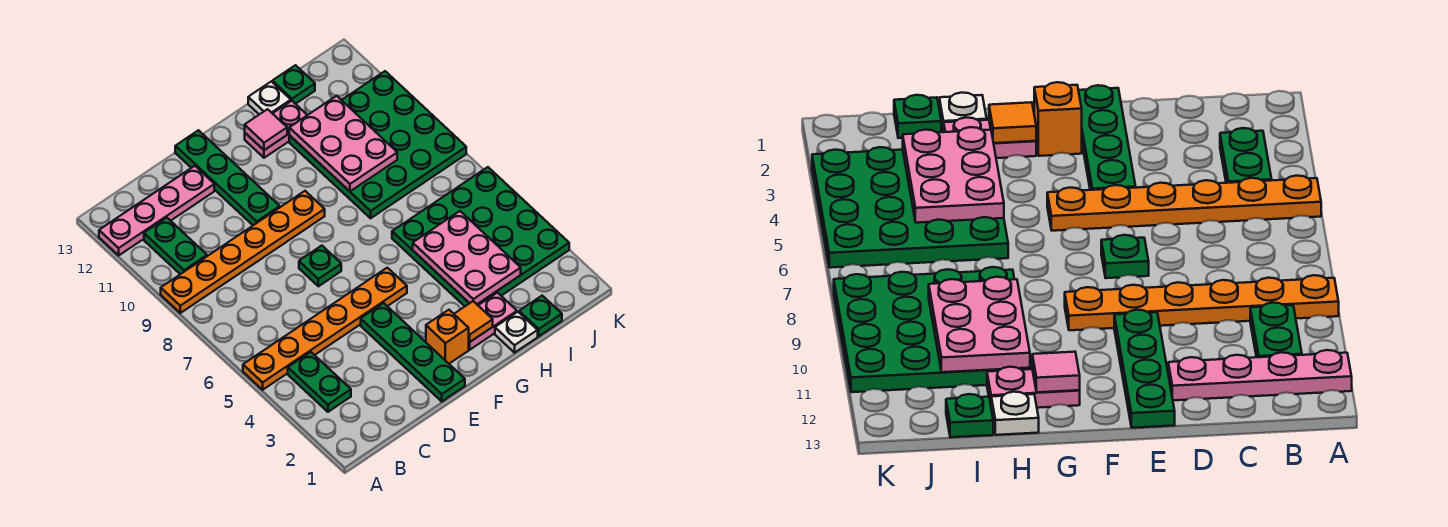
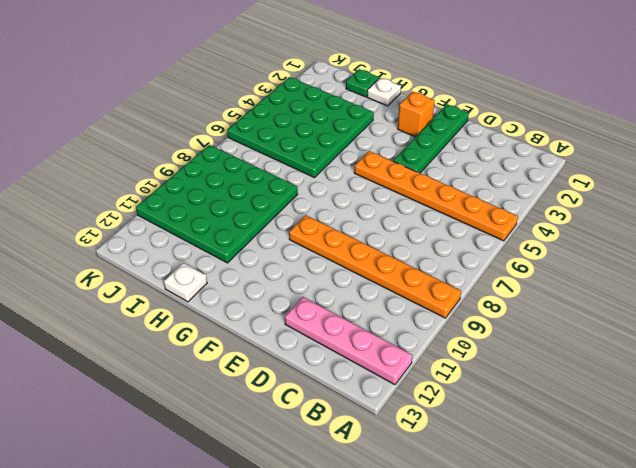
none -> green plate B3:B4 level 1
none -> green plate B10:B11 level 1
none -> green plate E7 level 1

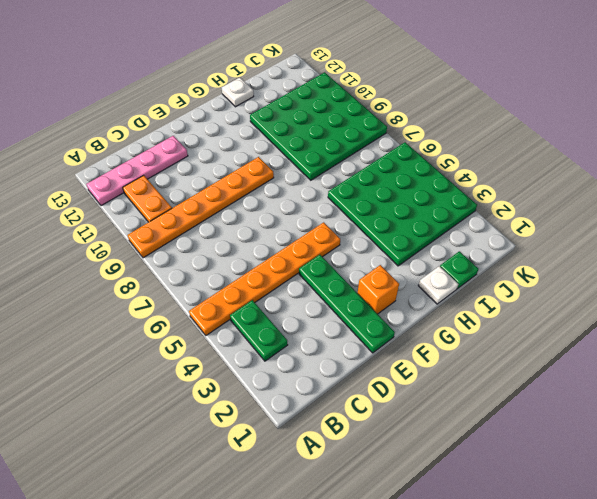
orange plate B10:B11 level 1 -> green plate B10:B11 level 1
none -> green plate E7 level 1
none -> green plate E10:E13 level 1
none -> pink plate G2:H2 level 1

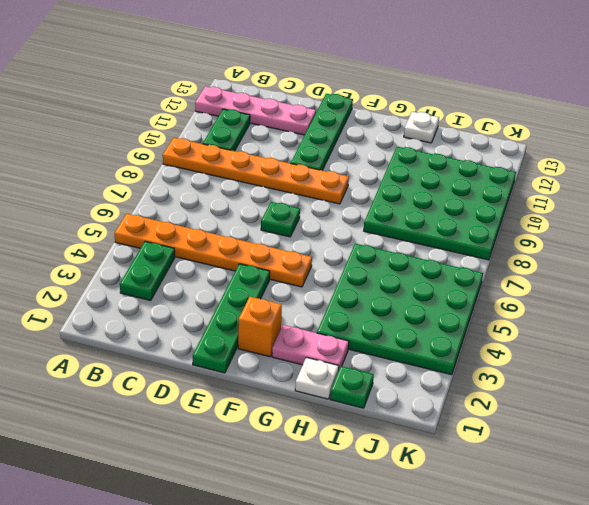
none -> pink plate G12:H12 level 1
none -> green plate I13 level 1
none -> orange tile G2 level 2

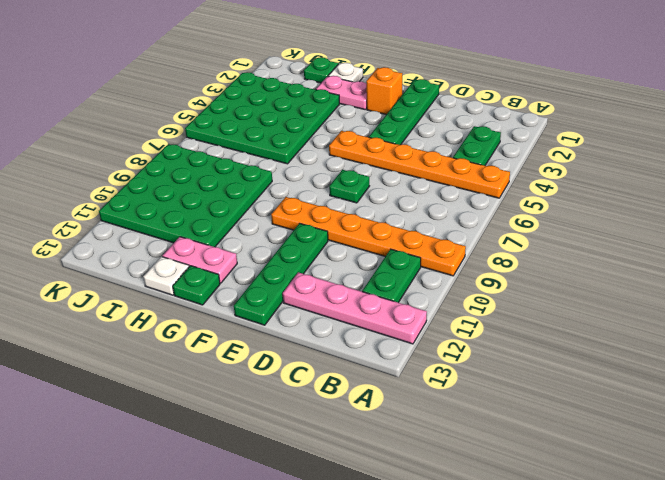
green plate G13 level 1 -> green plate I13 level 1
none -> orange tile G2 level 2
none -> pink tile G12 level 2
none -> pink plate H3:I5 level 2

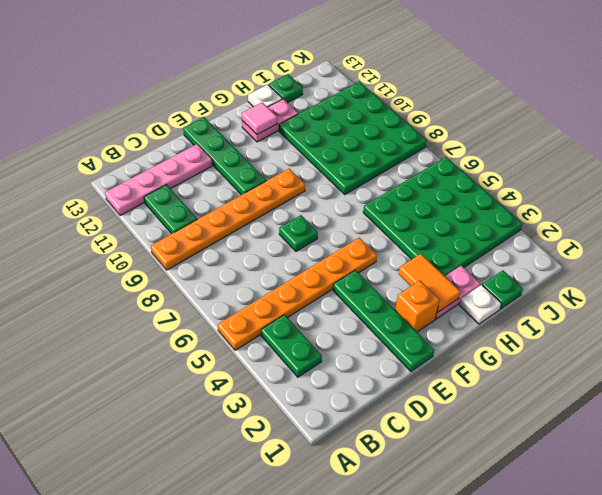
orange tile G2:G3 level 2 -> orange tile G2 level 2
none -> pink plate H3:I5 level 2
none -> pink plate H9:I11 level 2

